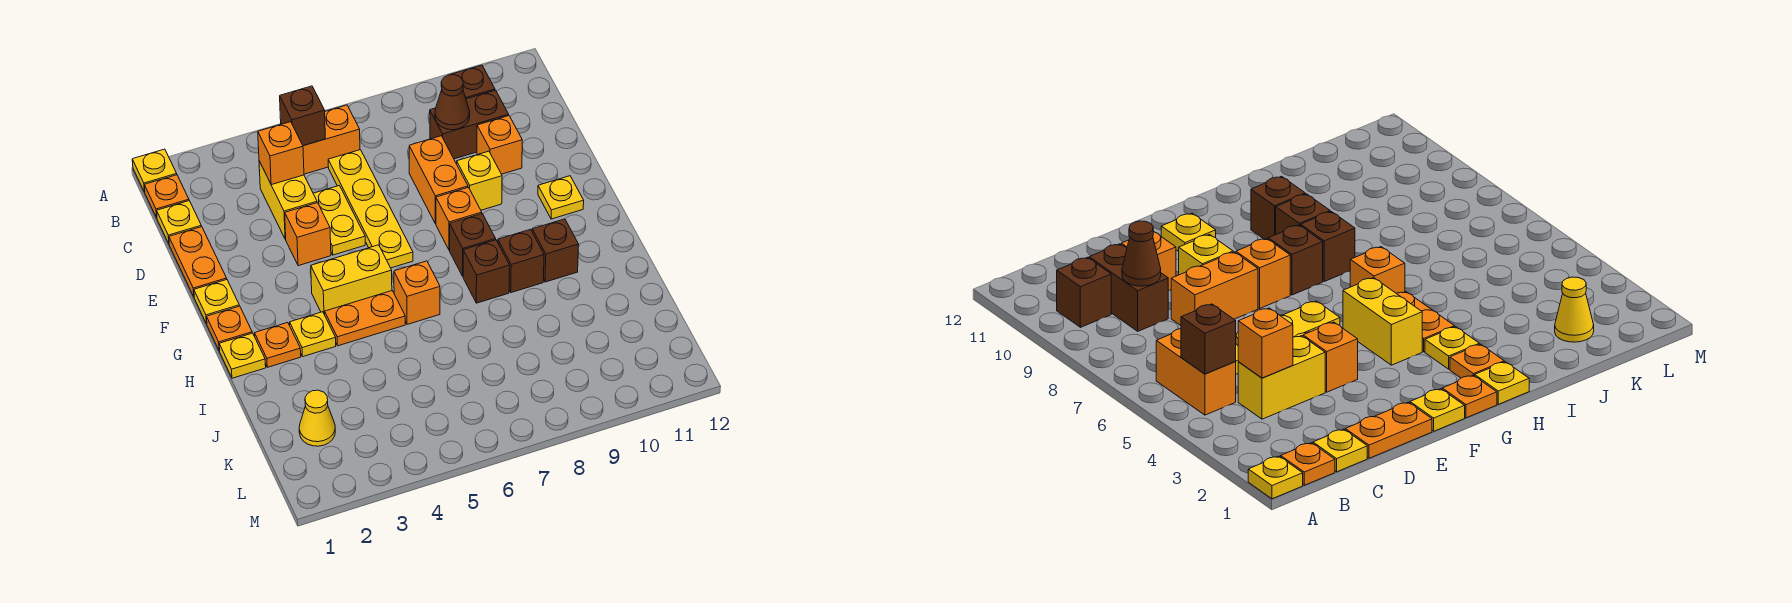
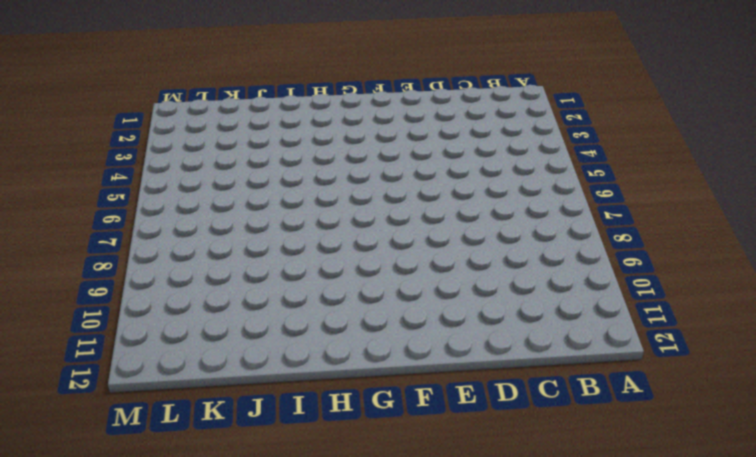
none -> yellow plate A1 level 1
none -> orange plate B1 level 1
none -> orange brick B5:B6 level 1
none -> brown brick B10 level 1

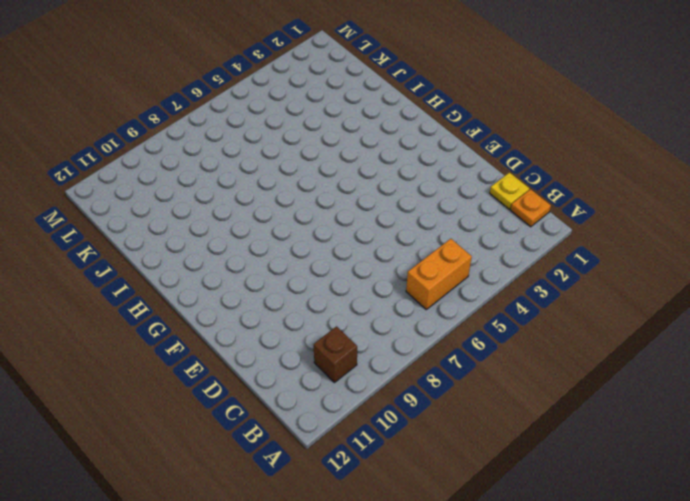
none -> yellow plate A1 level 1
none -> yellow brick C4:D4 level 1
none -> yellow plate C6:F6 level 1
none -> brown brick C9:C10 level 1

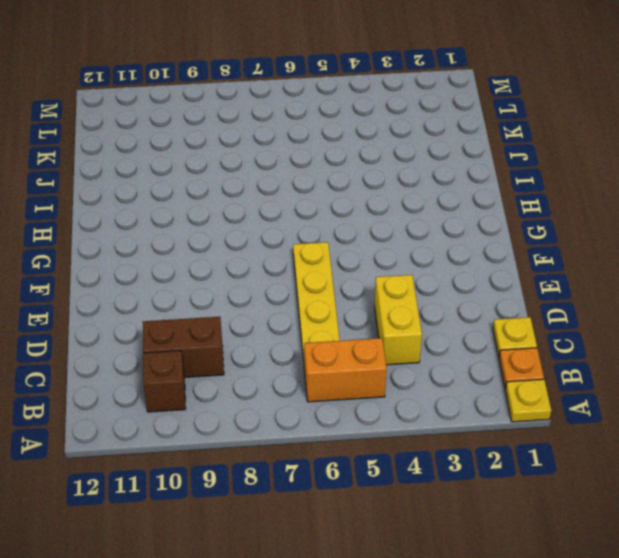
none -> orange plate D1:E1 level 1
none -> yellow plate D5:E5 level 1
none -> orange brick D8:E8 level 1
none -> orange brick D10 level 1

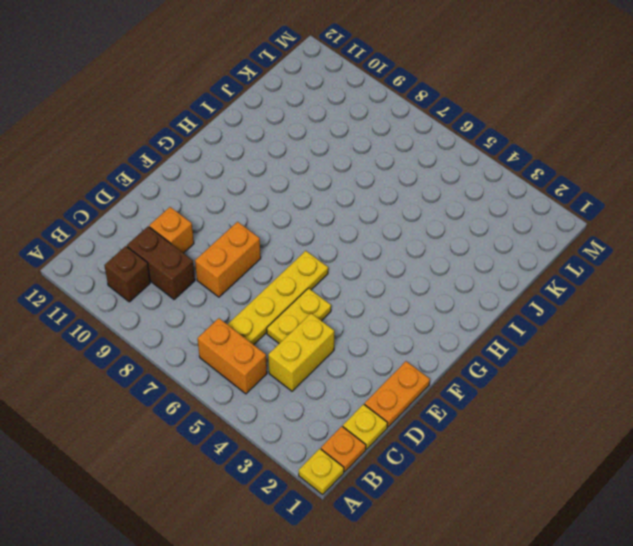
none -> orange brick E4 level 1
none -> yellow brick E9 level 1
none -> yellow plate F1 level 1
none -> orange brick F8 level 1

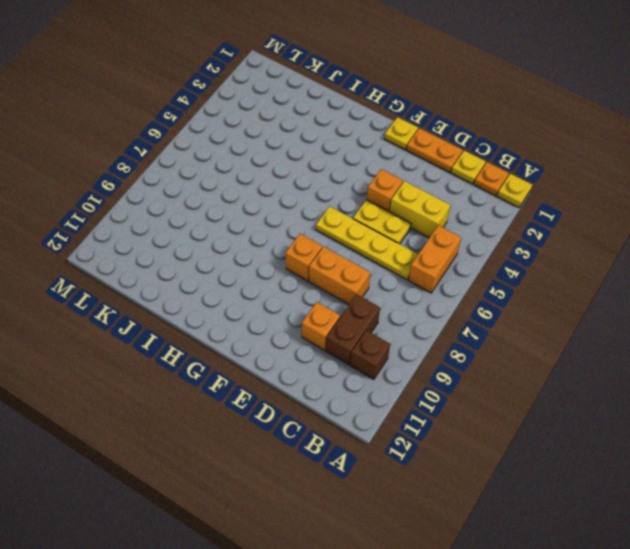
none -> yellow brick E9 level 1
none -> yellow plate F11 level 1
none -> orange plate G1 level 1
none -> yellow brick G4:G5 level 1

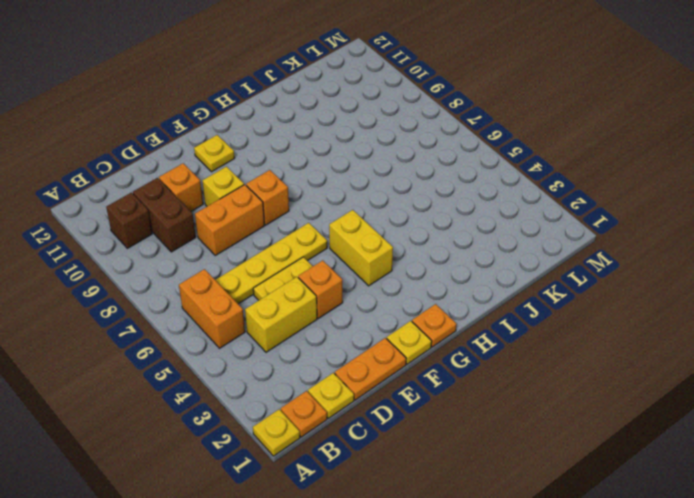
none -> brown brick G8 level 1
none -> yellow plate H1 level 1
none -> orange plate H2 level 1
none -> yellow plate H3 level 1

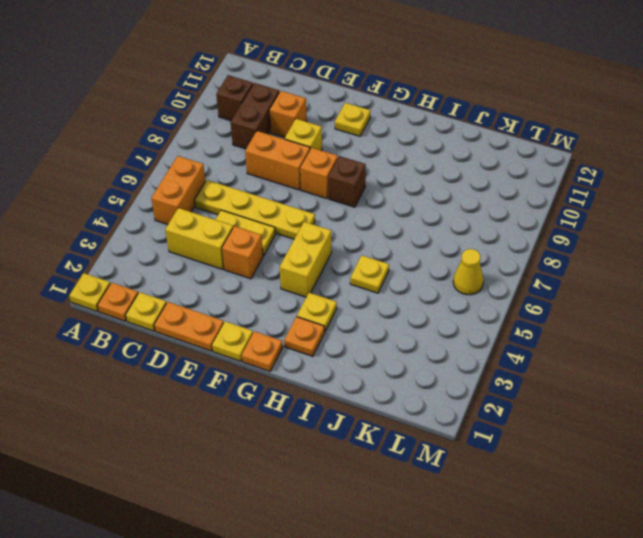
yellow plate I5 level 1 -> yellow plate H1 level 1
yellow cone L6 level 1 -> yellow cone K2 level 1
none -> orange plate H4:H5 level 1
none -> orange brick H6 level 1
none -> brown brick H8 level 1
none -> brown brick H9 level 1

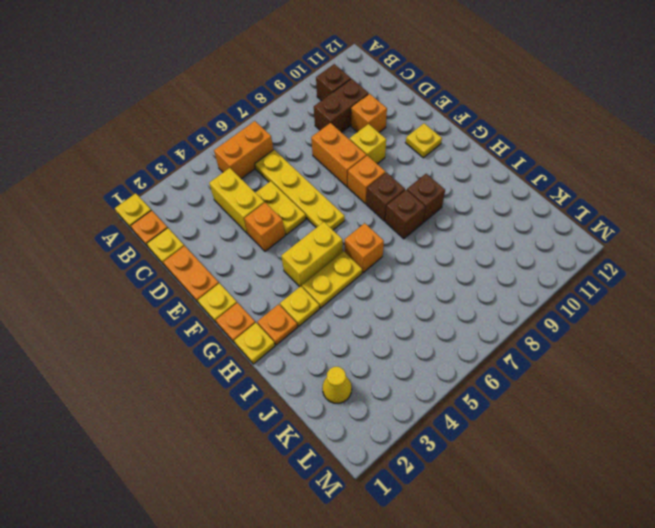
yellow plate H4:H5 level 1 -> orange plate H4:H5 level 1
none -> brown brick H10 level 1
none -> brown brick B5 level 2
none -> orange brick C4 level 2
none -> brown cone C9 level 2

